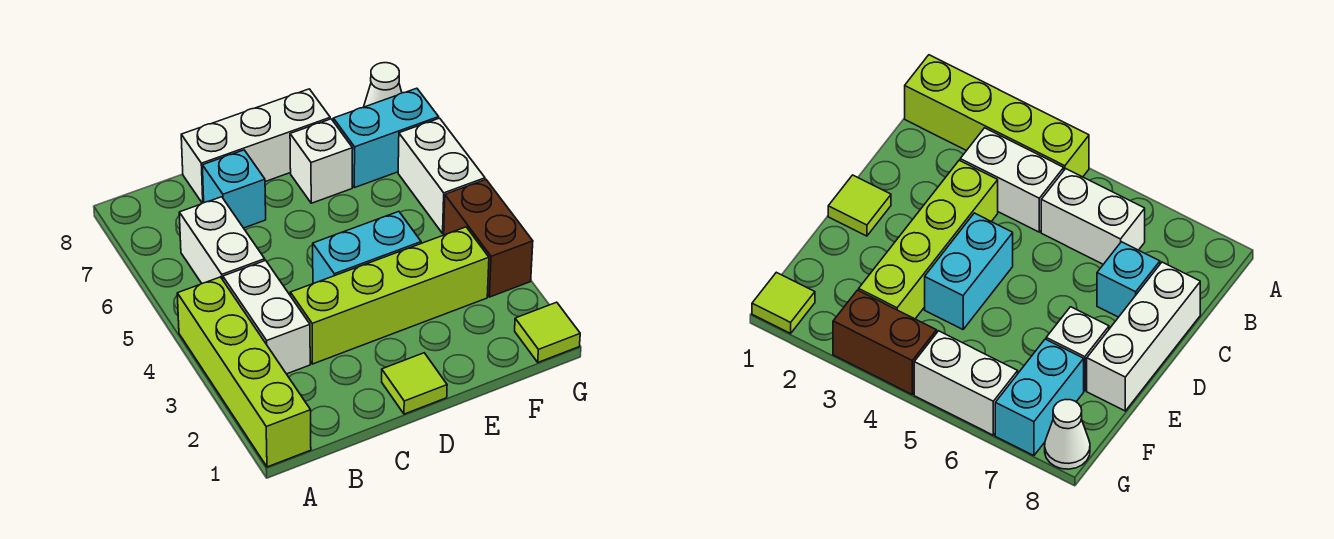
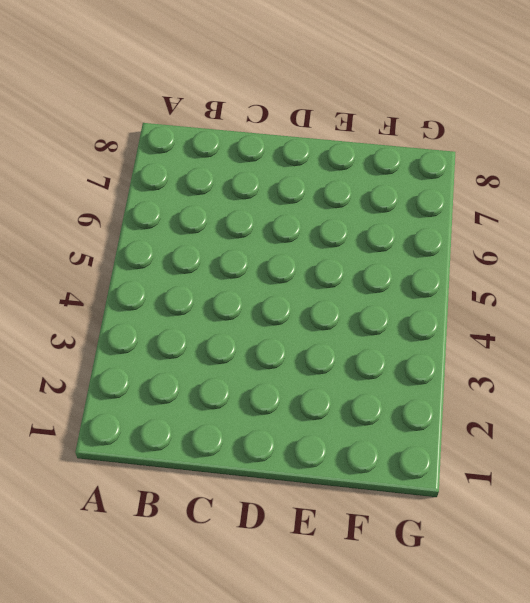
none -> lime brick A1:A4 level 1
none -> white brick B3:B4 level 1
none -> white brick B5:B6 level 1

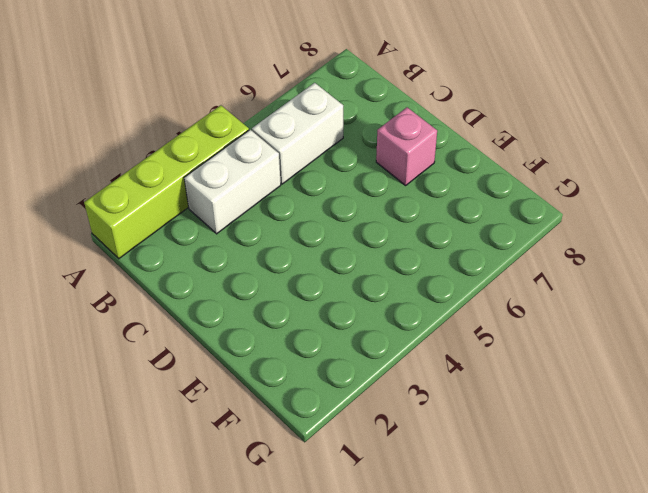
pink brick D7 level 1 -> none
none -> lime brick C3:F3 level 1
none -> cyan brick C7 level 1
none -> white brick C8:E8 level 1

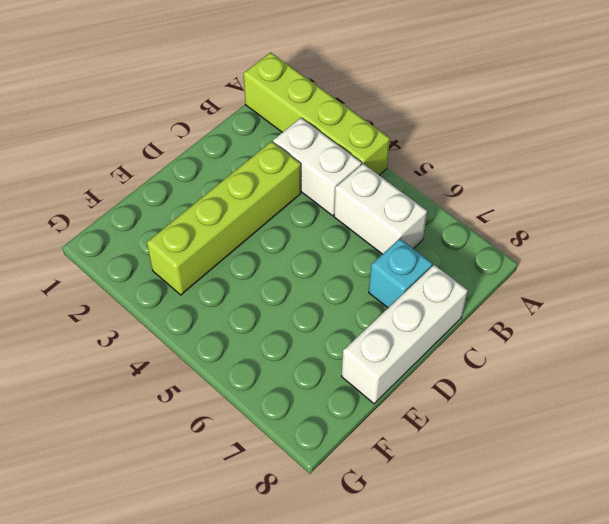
none -> lime tile D1 level 1
none -> cyan brick D4:E4 level 1
none -> white brick E7 level 1

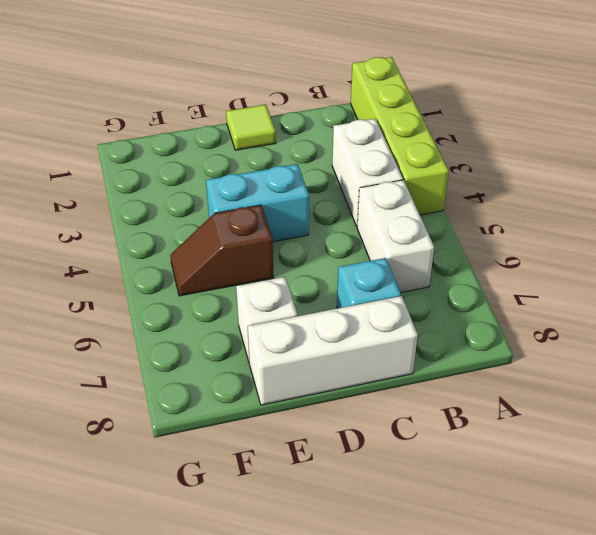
brown slope E5:F5 level 1 top E -> none
none -> lime brick C3:F3 level 1
none -> cyan brick F7:G7 level 1
none -> lime tile G1 level 1

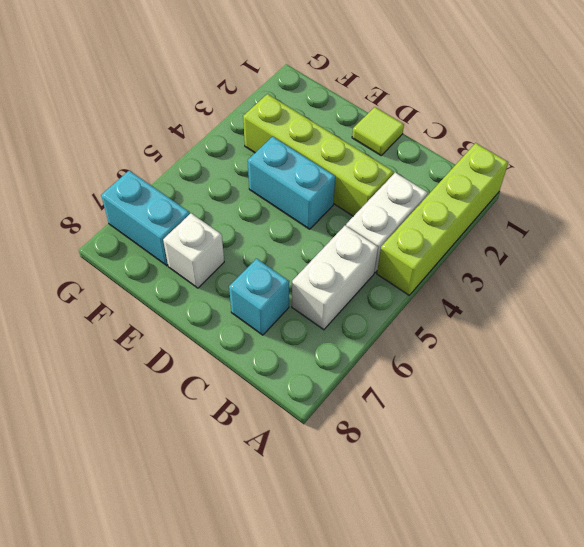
none -> white brick C8:E8 level 1
none -> lime tile G1 level 1
none -> brown brick G3:G4 level 1

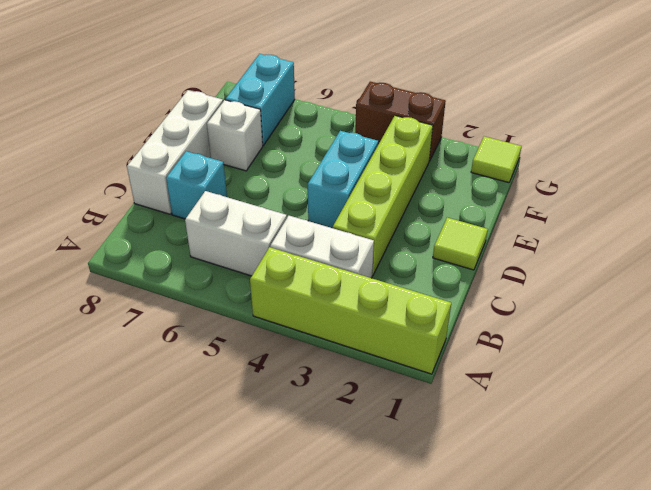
none -> white brick G5:G6 level 1
none -> white cone G8 level 1

